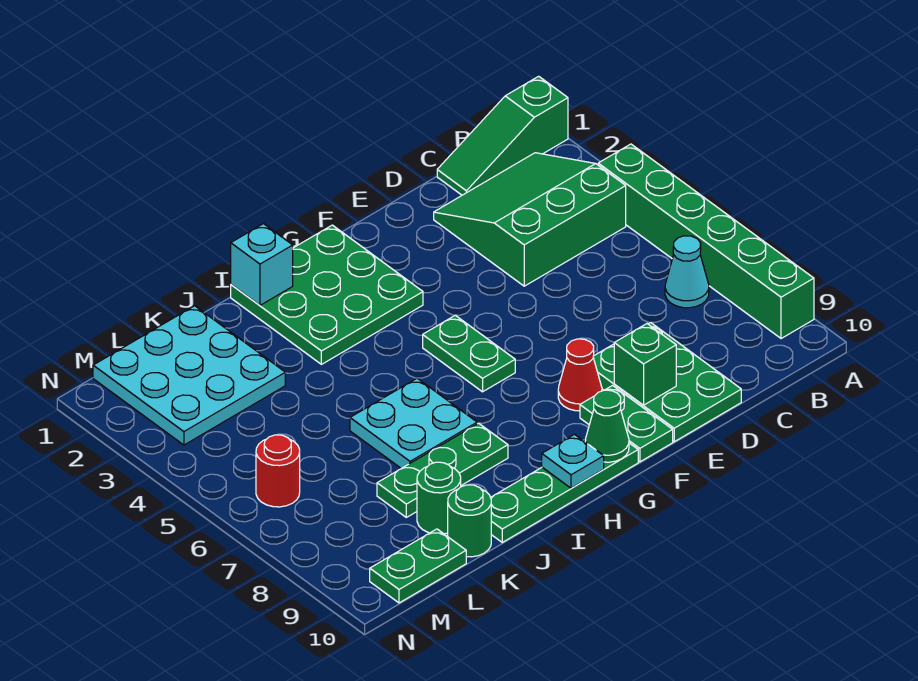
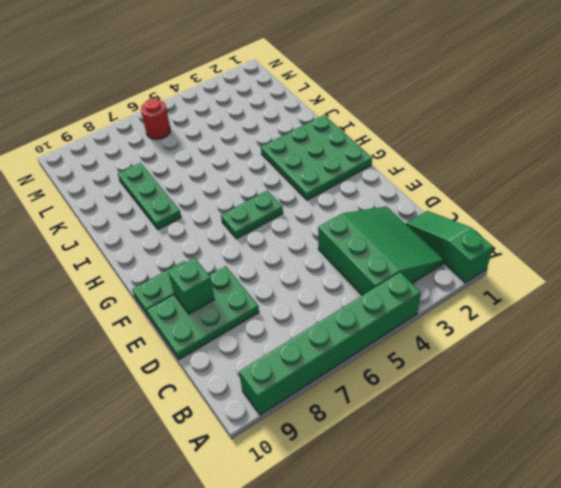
none -> cyan cone B7 level 1
none -> red cone F8 level 1
none -> green plate G10:J10 level 1

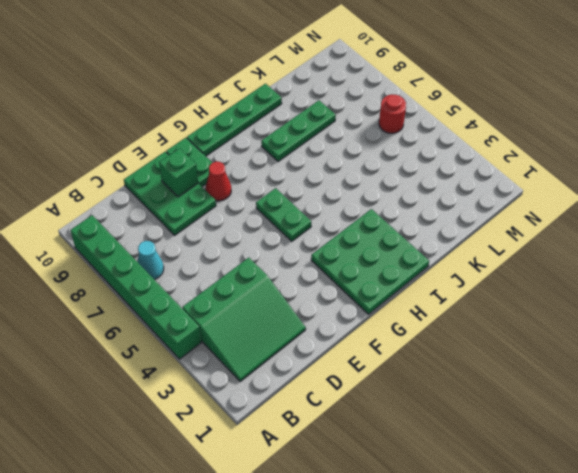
none -> green slope A1:C1 level 1 top A
none -> cyan plate I6:J7 level 1
none -> cyan plate K1:M3 level 1

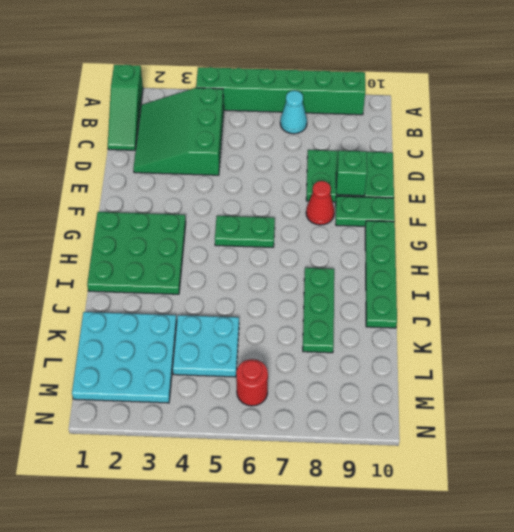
cyan plate K4:L5 level 1 -> cyan plate I6:J7 level 1
none -> green round brick K9 level 1
none -> green round brick K10 level 1
none -> green plate L10:M10 level 1

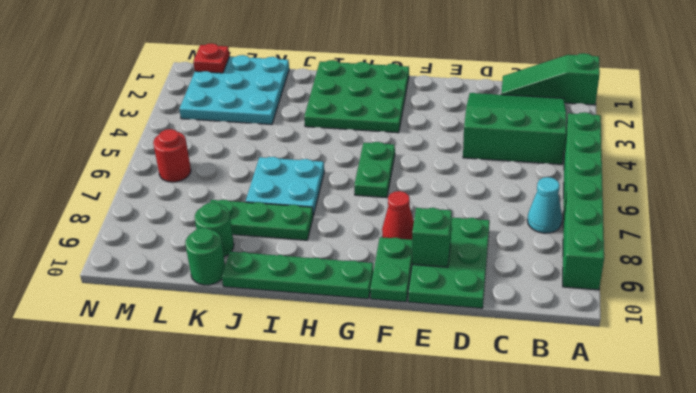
red plate M1 level 2 -> none
none -> green plate L10:M10 level 1
none -> green cone G10 level 2
none -> cyan plate H10 level 2

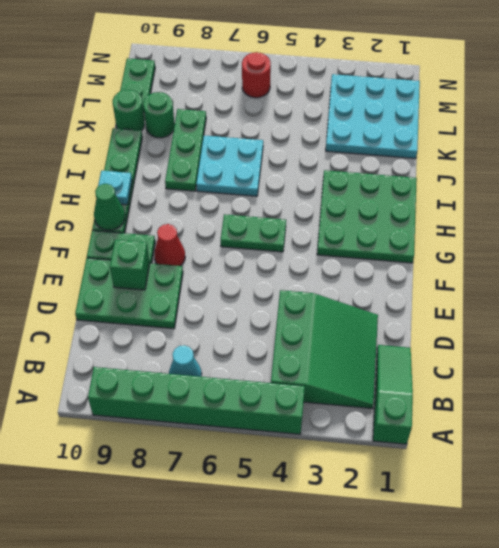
none -> cyan brick I1 level 2

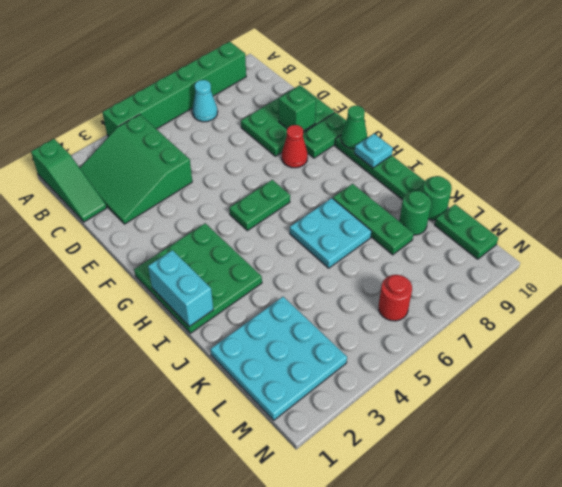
cyan brick H1:I1 level 2 -> cyan brick I1 level 2

